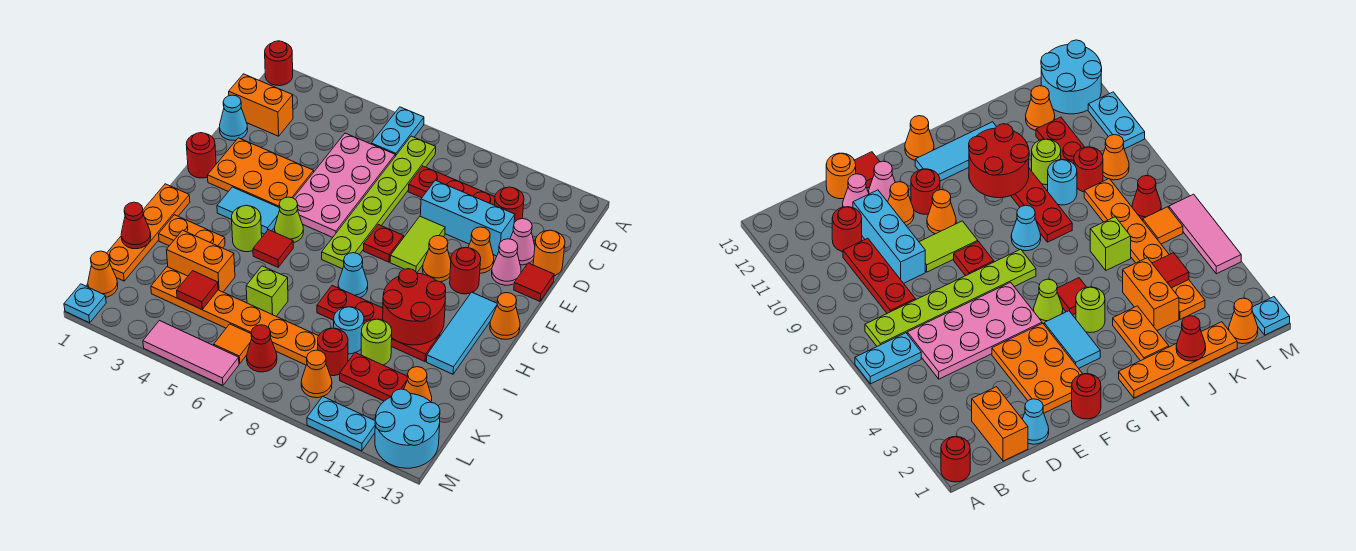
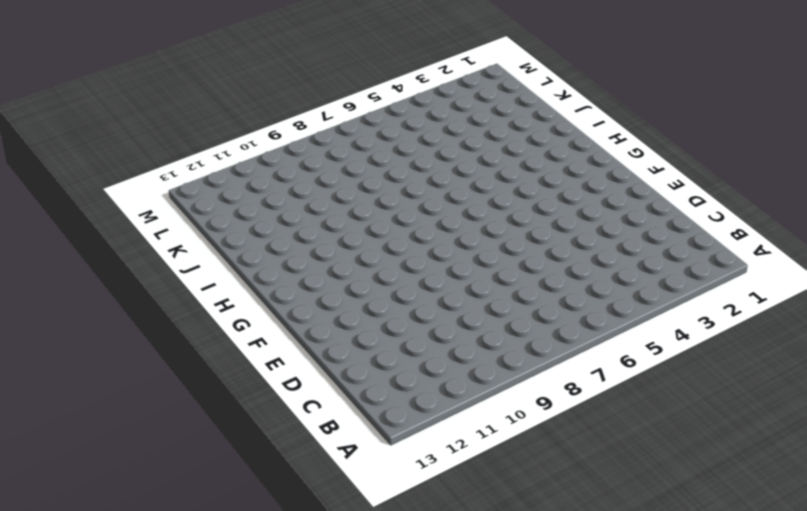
none -> red round brick A1 level 1
none -> cyan plate A6:B6 level 1
none -> lime plate B7:G7 level 1
none -> orange brick C1:C2 level 1

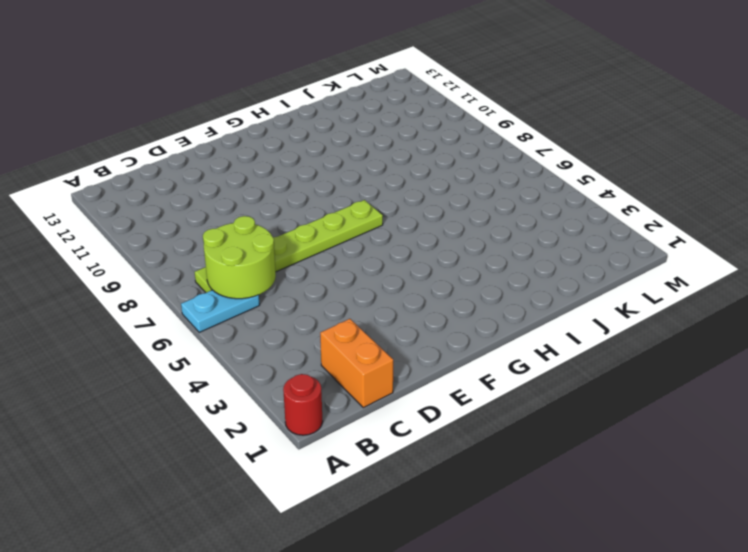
lime round brick B6:C7 level 2 -> none
none -> pink plate C5:F6 level 1
none -> red plate C8:C10 level 1
none -> red round brick C11 level 1
none -> cyan cone D1 level 1

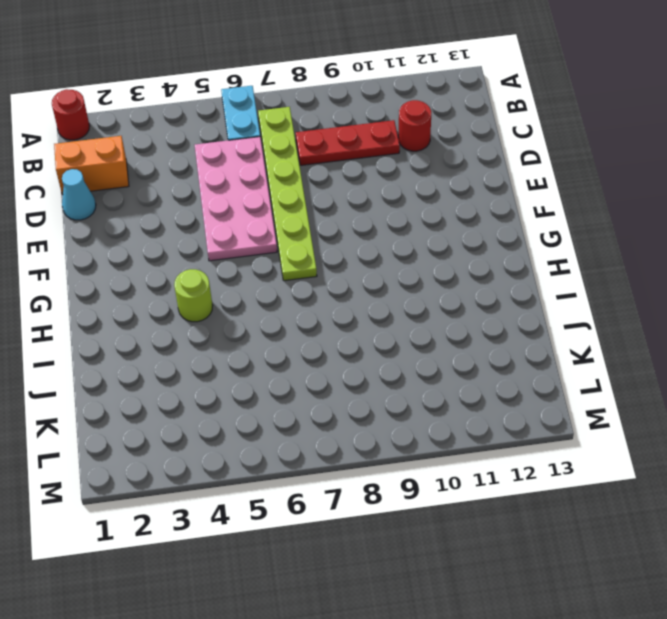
none -> cyan brick D9:D11 level 1
none -> pink cone D12 level 1
none -> orange round brick D13 level 1
none -> orange plate E2:F4 level 1

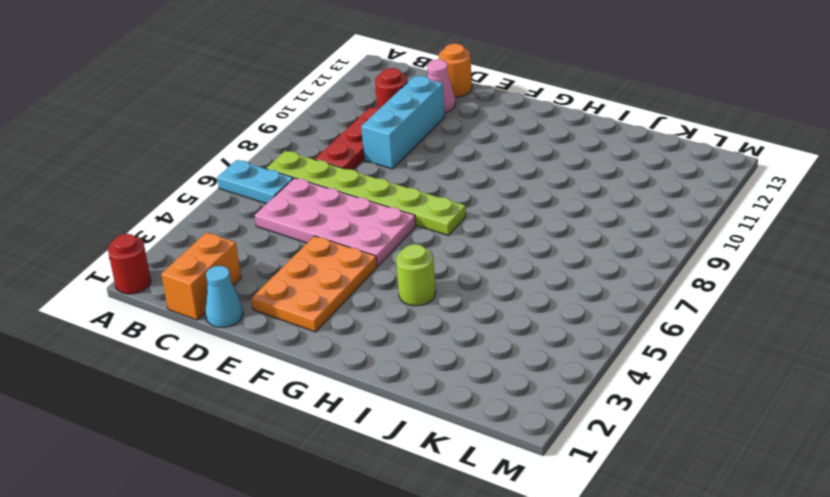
none -> lime tile E9:F9 level 1
none -> orange cone E11 level 1
none -> pink cone E12 level 1
none -> red tile E13 level 1

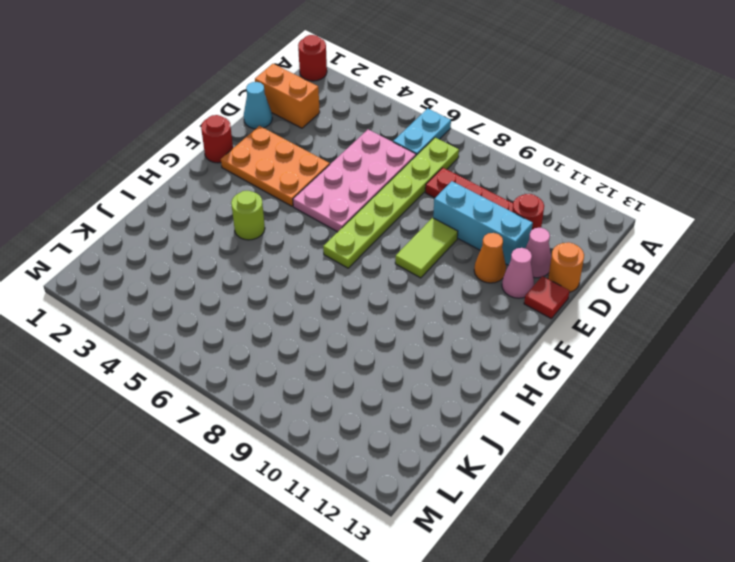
none -> red plate F8 level 1
none -> orange cone F10 level 1
none -> red round brick F11 level 1
none -> cyan tile G3:G4 level 1

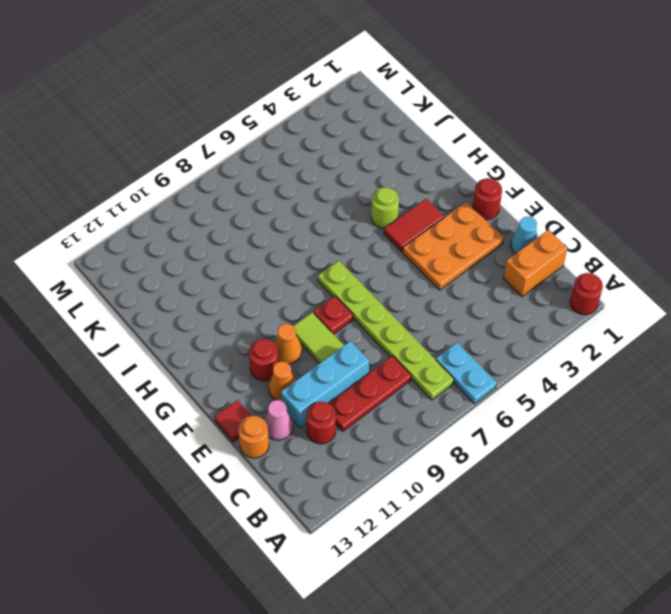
red tile G3:G4 level 1 -> cyan tile G3:G4 level 1
none -> pink plate C5:F6 level 1
none -> pink cone E12 level 1
none -> lime cone G5 level 1
none -> cyan tile G12:I12 level 1

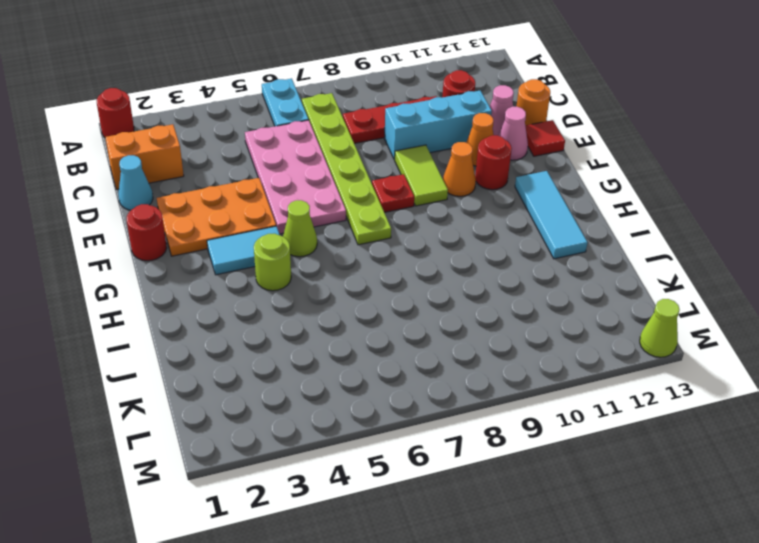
lime cone M13 level 1 -> cyan round brick L12:M13 level 1
none -> orange cone G13 level 1
none -> orange plate H1:K1 level 1
none -> red tile H5 level 1
none -> cyan cone H8 level 1

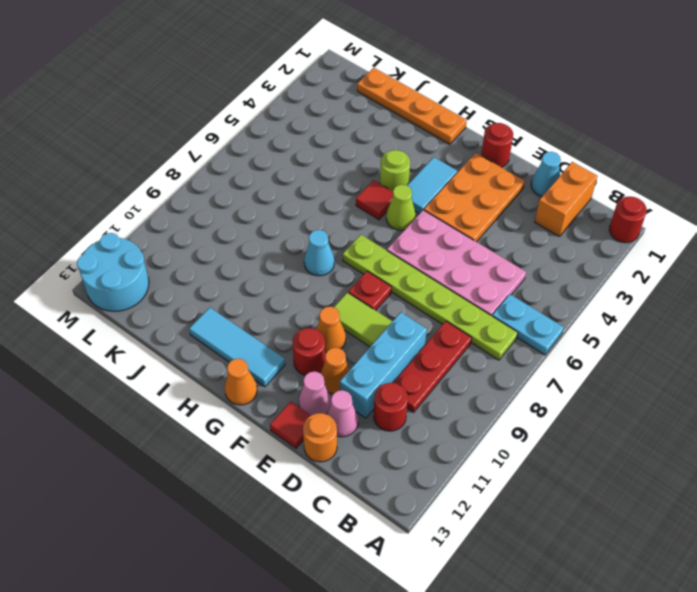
none -> orange plate I2:I3 level 1
none -> red plate I8:I11 level 1
none -> orange brick J3:J4 level 1
none -> lime brick J6 level 1

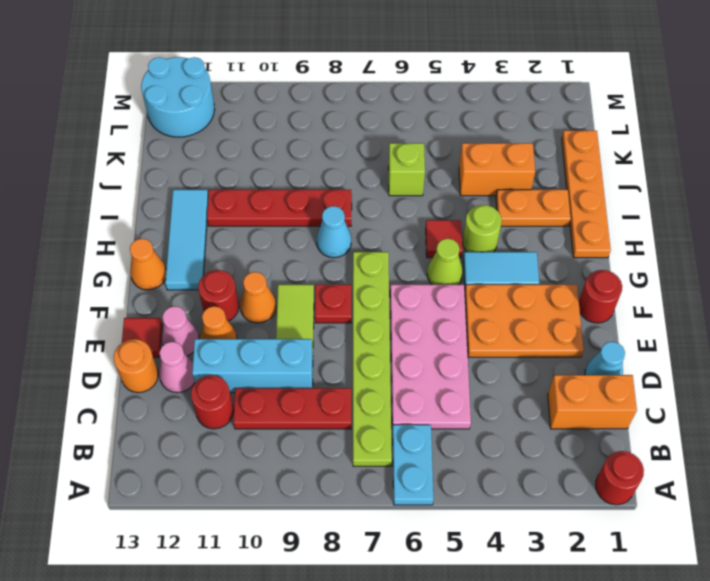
none -> cyan round brick J9 level 1
none -> lime round brick J10 level 1
none -> orange plate K3:K8 level 1
none -> red round brick K9 level 1

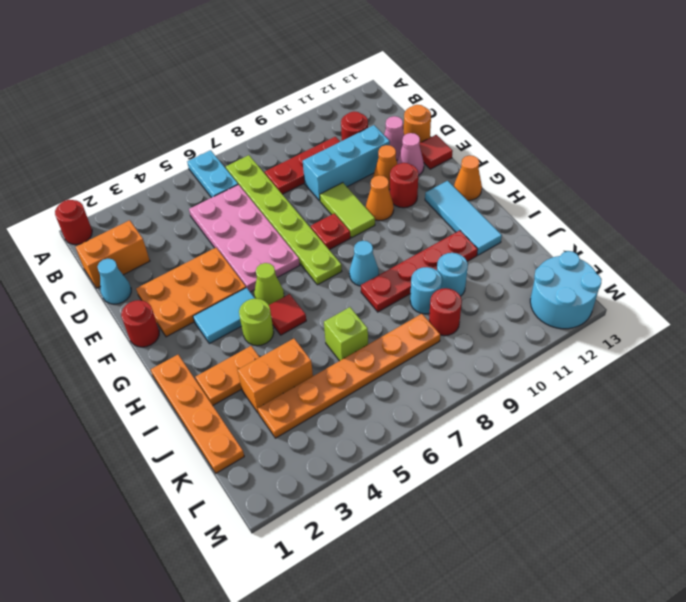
cyan round brick J10 level 1 -> lime round brick J10 level 1
none -> red plate K10:K11 level 1
none -> orange cone K12 level 1
none -> orange cone L1 level 1
none -> orange tile L6 level 1

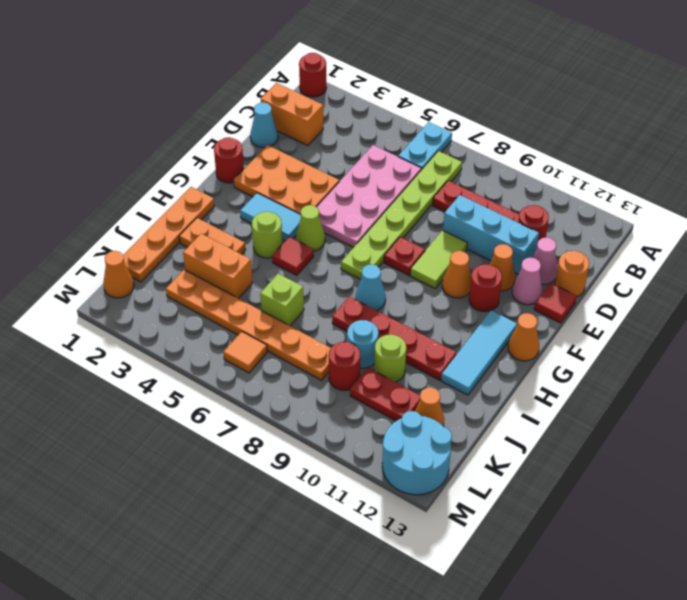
none -> red cone L7 level 1
none -> orange cone L9 level 1
none -> cyan plate M1 level 1
none -> pink tile M4:M6 level 1

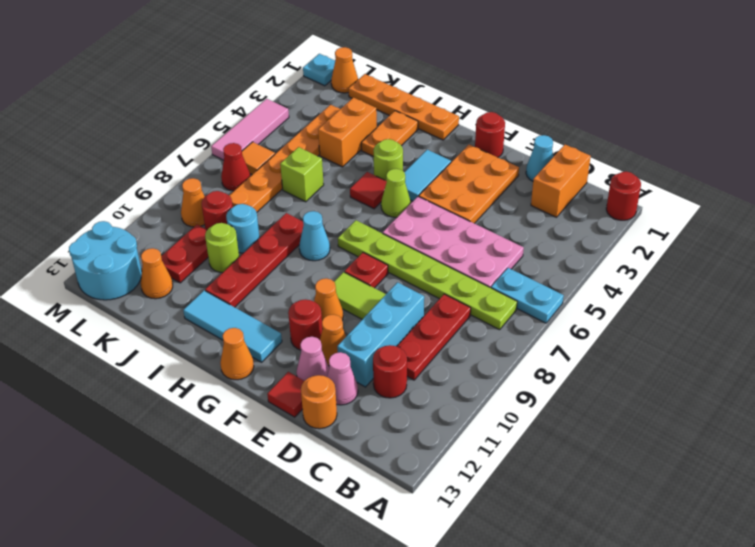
none -> cyan plate M10:M11 level 1
none -> red round brick H10:I11 level 2
none -> red cone J1 level 2
none -> red tile K4 level 2

